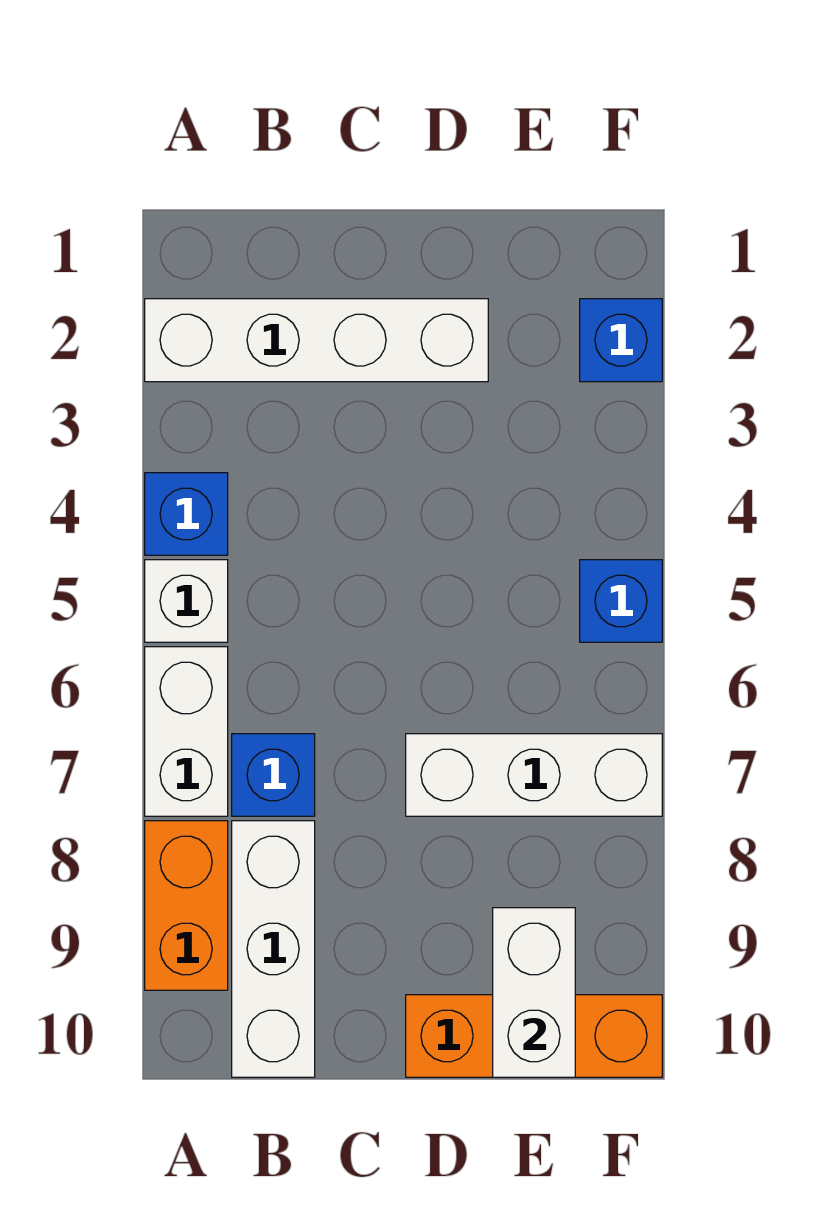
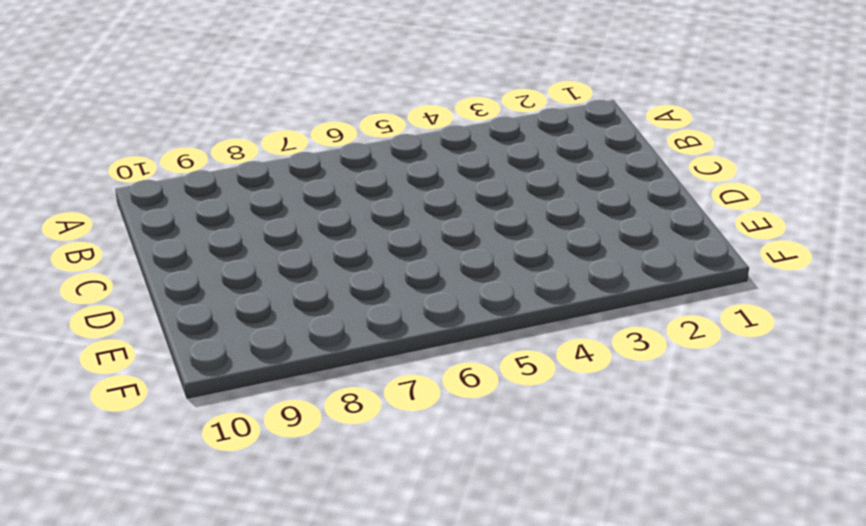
none -> white brick A2:D2 level 1
none -> blue brick A4 level 1
none -> white brick A5 level 1

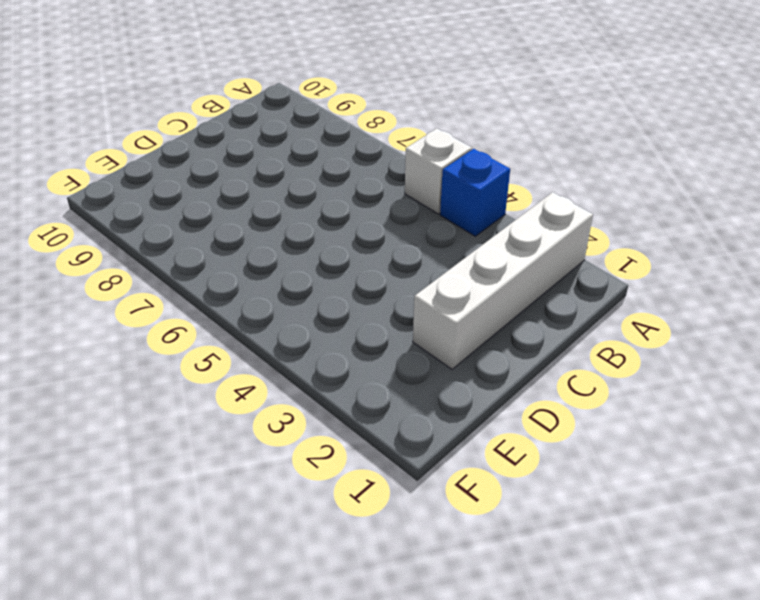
none -> white brick A6:A7 level 1
none -> orange brick A8:A9 level 1
none -> blue brick B7 level 1

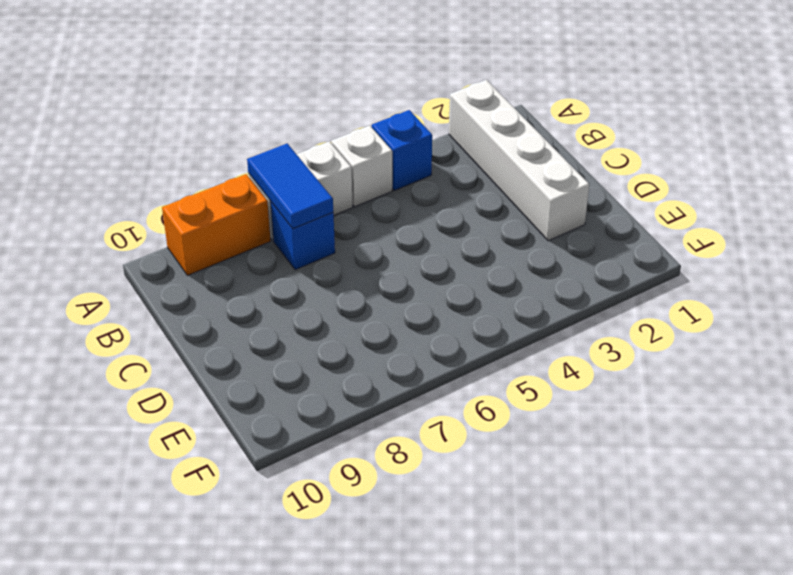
blue tile A7:B7 level 2 -> none
none -> white brick B8:B10 level 1
none -> white brick D7:F7 level 1
none -> orange brick D10:F10 level 1

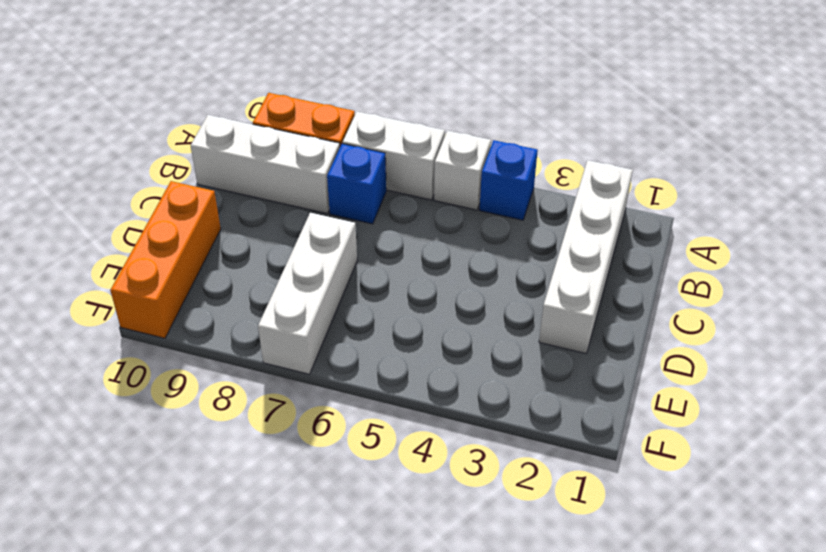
none -> blue brick F2 level 1
none -> blue brick F5 level 1
none -> white brick E9:E10 level 2

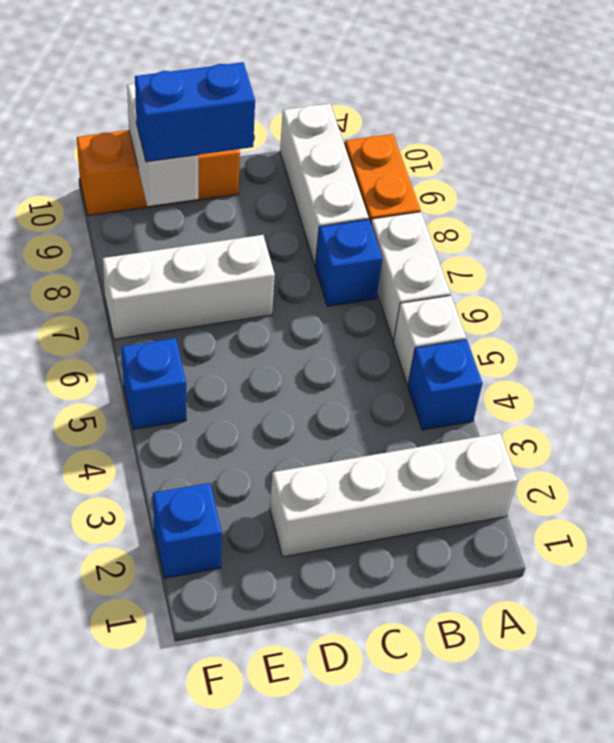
blue brick D9:E9 level 3 -> none

